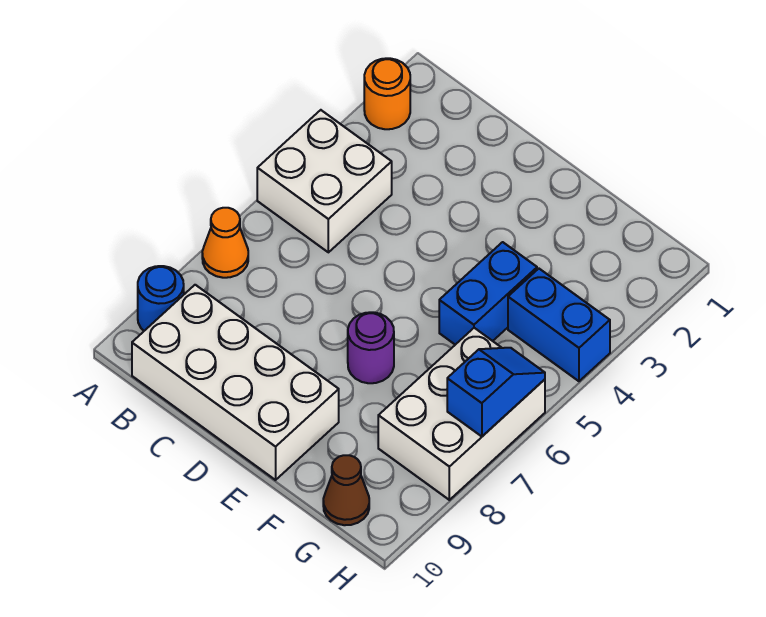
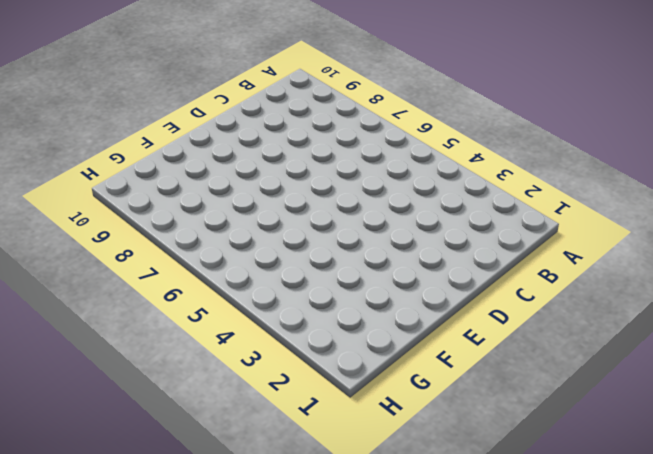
none -> orange round brick A2 level 1
none -> white brick A4:B5 level 1

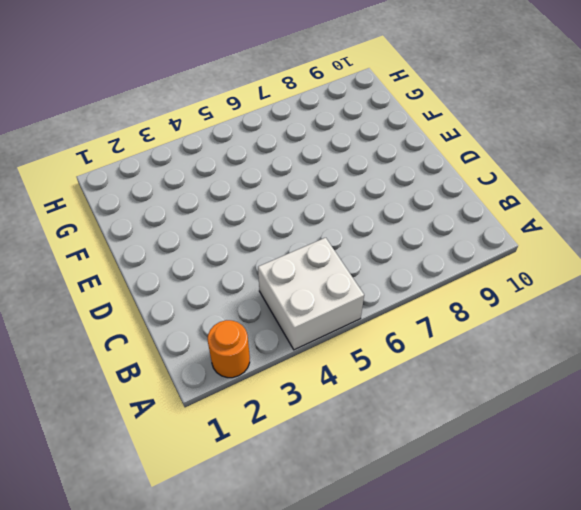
none -> orange cone A7 level 1
none -> blue round brick A9 level 1

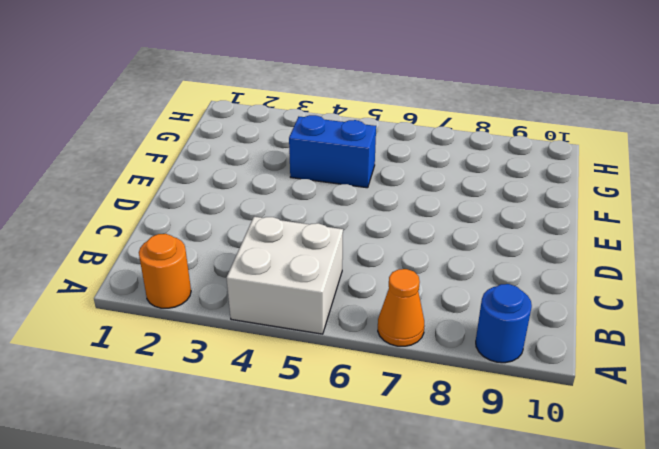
none -> white brick B9:E10 level 1
none -> purple round brick E7 level 1

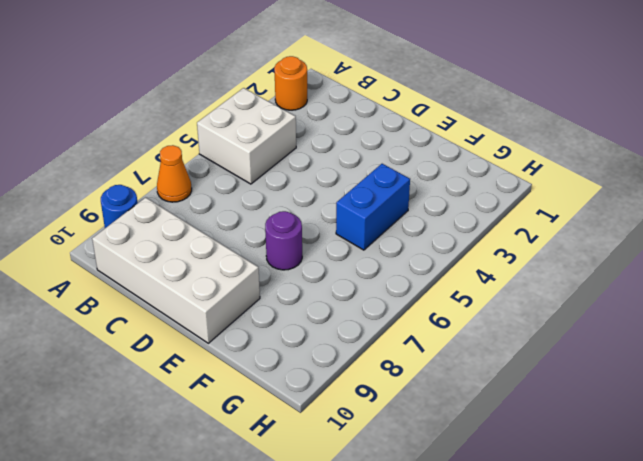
none -> blue brick G4:H4 level 1
none -> white brick G6:H8 level 1

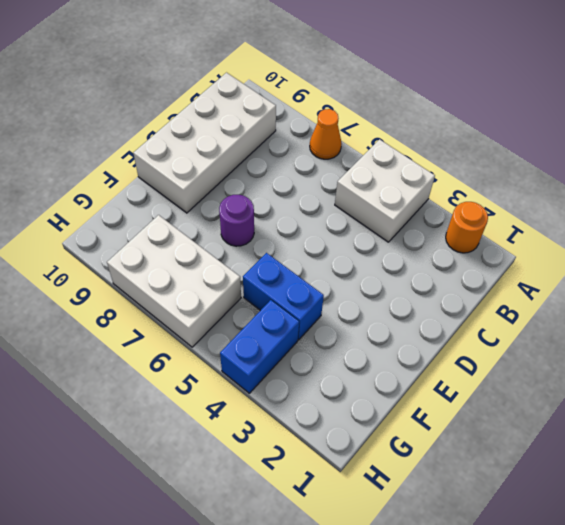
none -> blue round brick A9 level 1
none -> brown cone G10 level 1

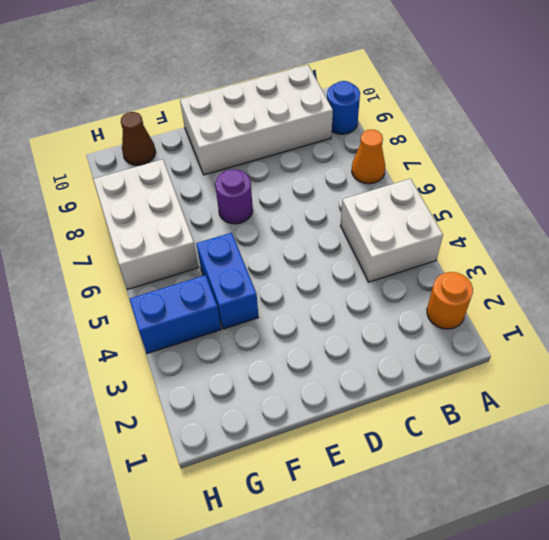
none -> blue slope H6:H7 level 2 top 7

